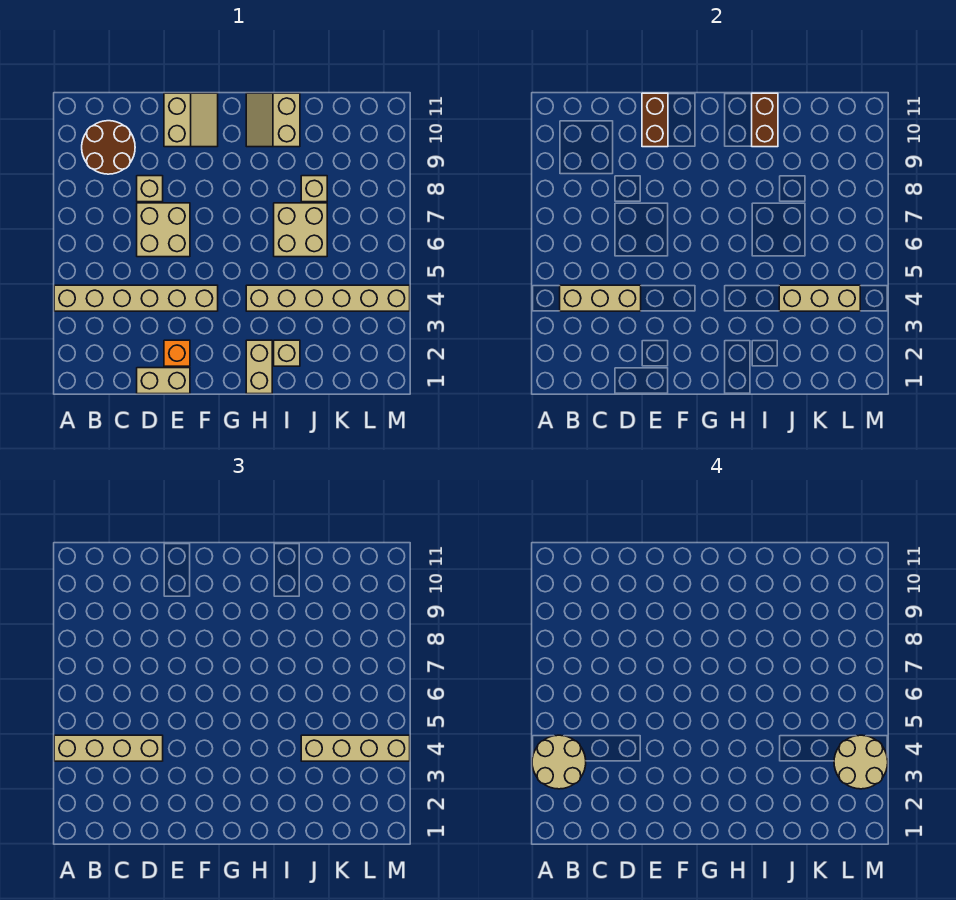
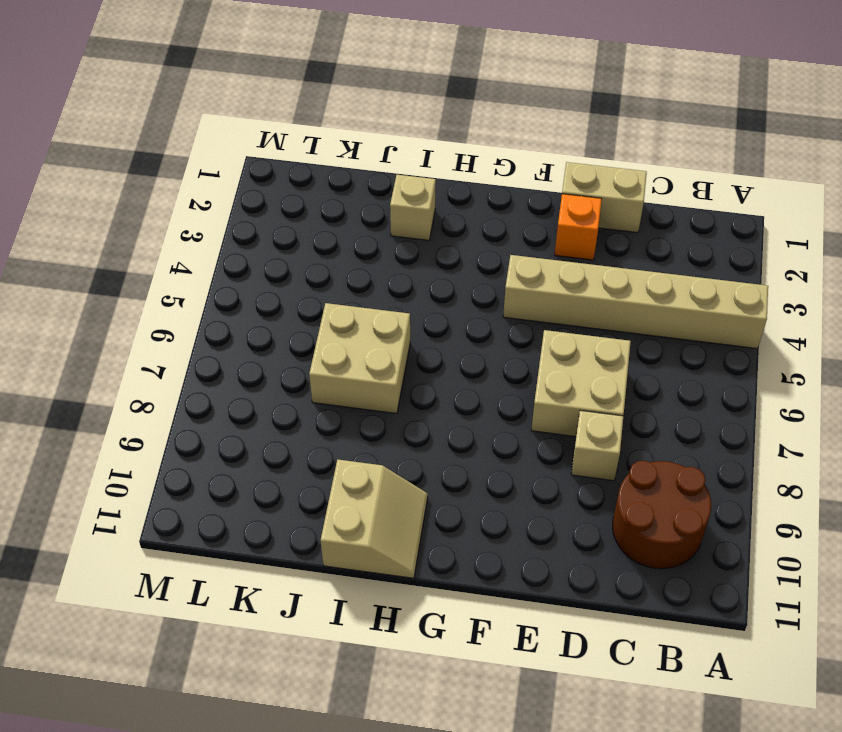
none -> tan slope E10:F11 level 1 top E
none -> tan brick H1:H2 level 1
none -> tan brick H4:M4 level 1

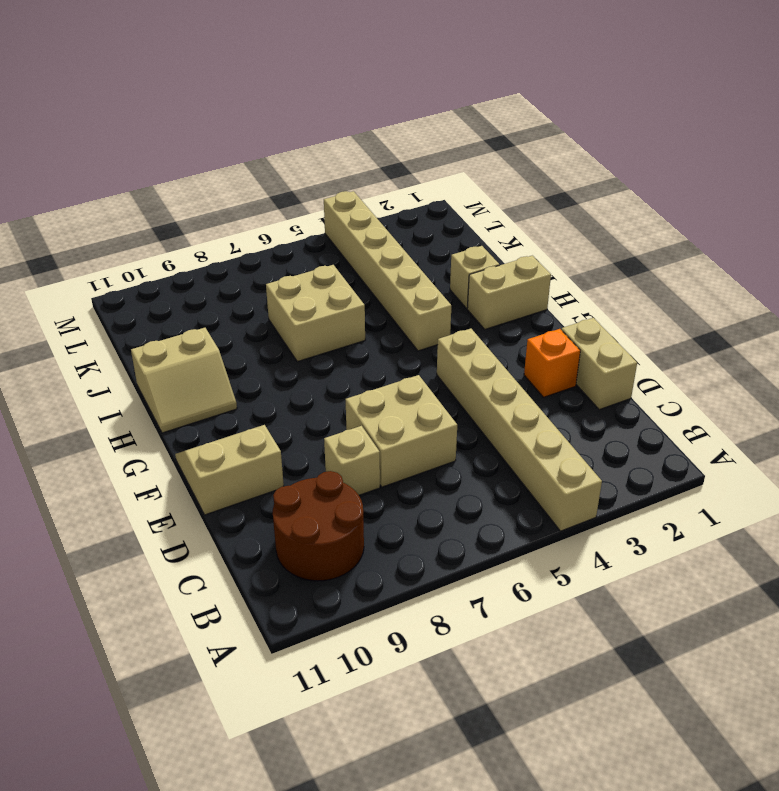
none -> tan brick J8 level 1
none -> tan brick B4:D4 level 2
none -> brown brick E10:E11 level 2

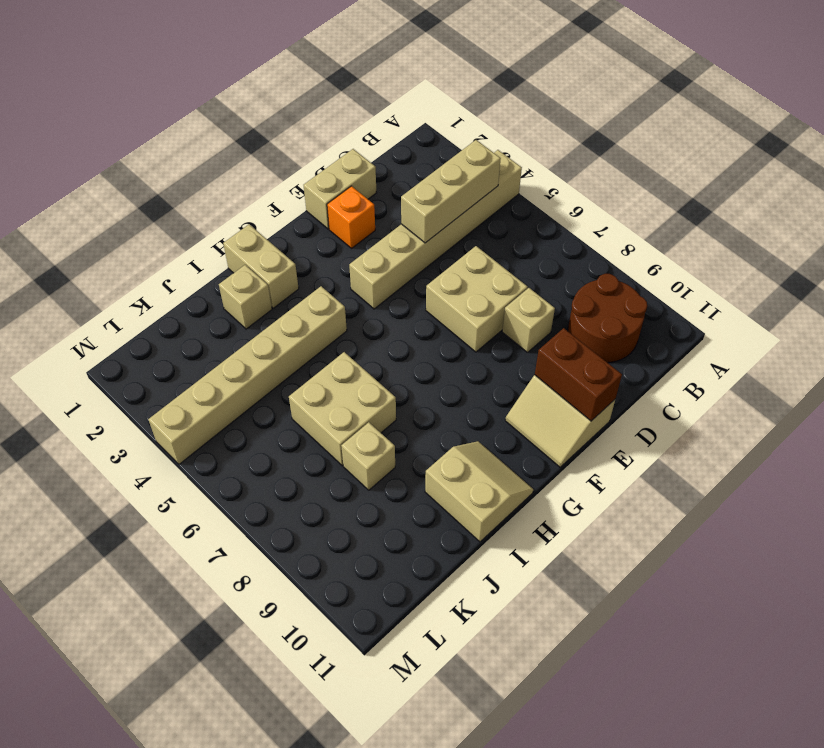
none -> brown brick I10:I11 level 2
none -> tan brick J4:L4 level 2
none -> tan brick A4:D4 level 3

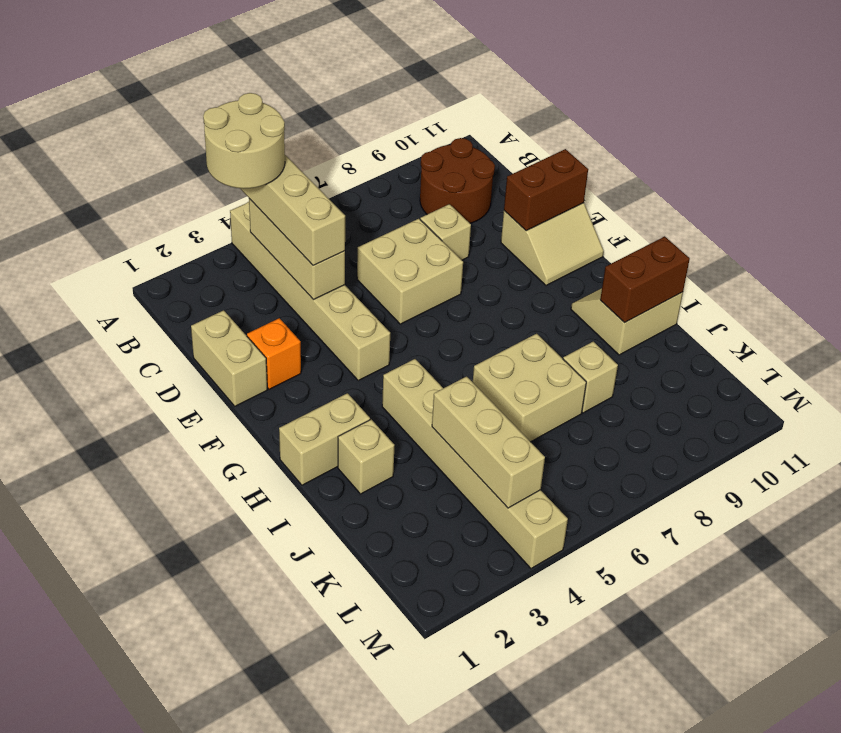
none -> tan brick J4:M4 level 3
none -> tan round brick L3:M4 level 4

